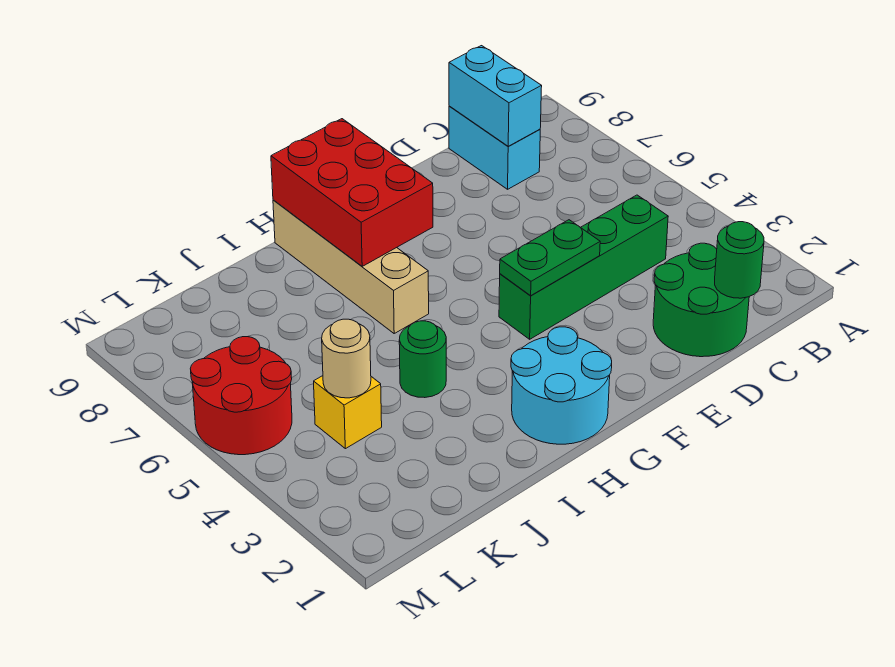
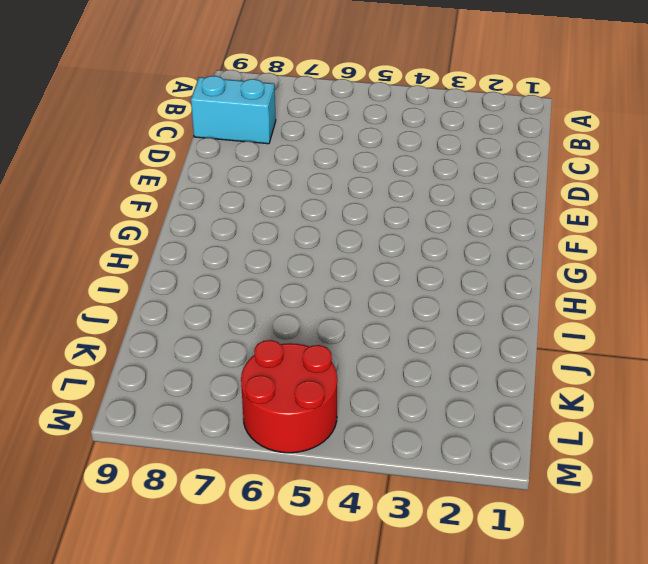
none -> green round brick C1:D2 level 1
none -> green brick C4:F4 level 1
none -> cyan round brick G1:H2 level 1

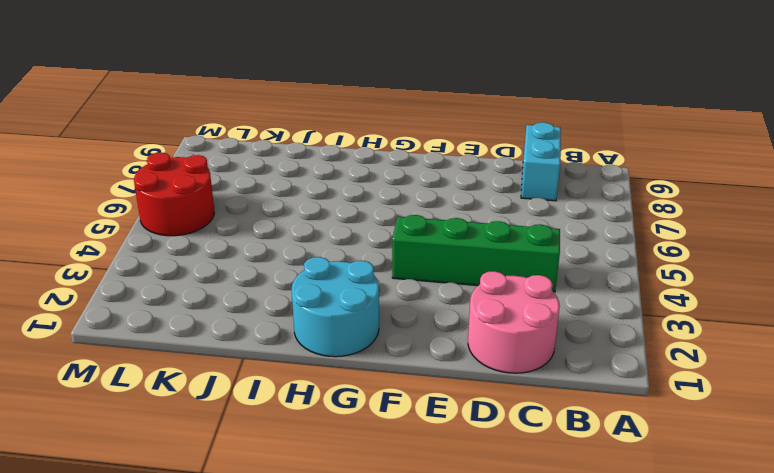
pink round brick C1:D2 level 1 -> green round brick C1:D2 level 1
none -> tan brick H6:H9 level 1
none -> green round brick I4 level 1
none -> yellow brick K4 level 1

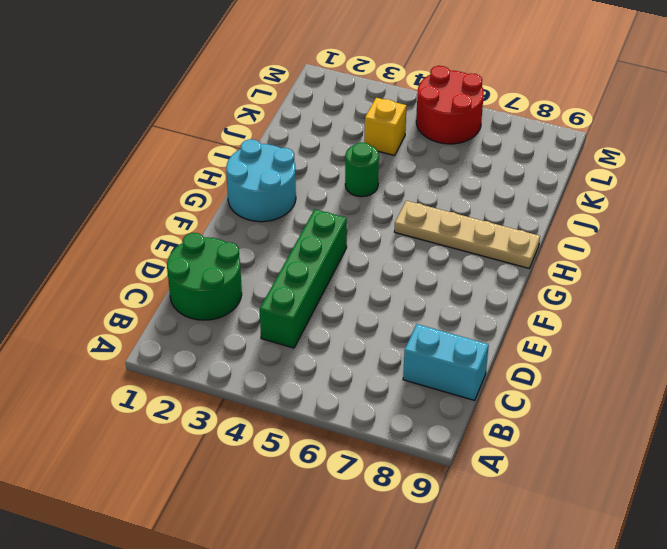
tan plate H6:H9 level 1 -> tan brick H6:H9 level 1
none -> green round brick C1 level 2
none -> cyan brick C8:C9 level 2
none -> green plate E4:F4 level 2

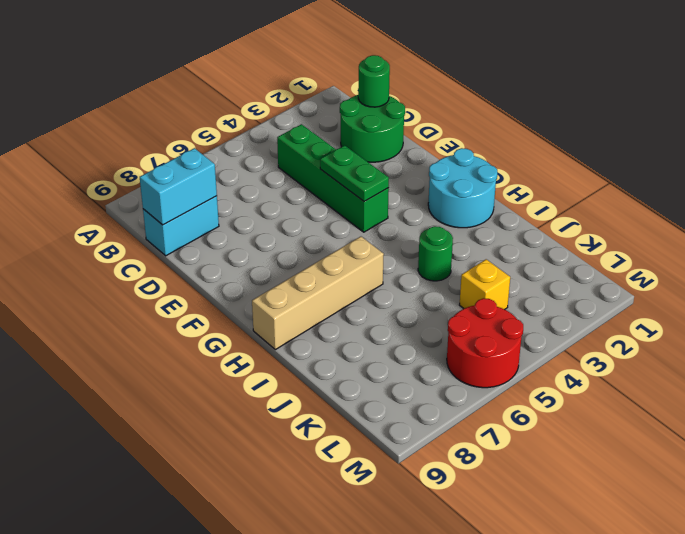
none -> red brick G7:H9 level 2
none -> tan round brick K4 level 2

